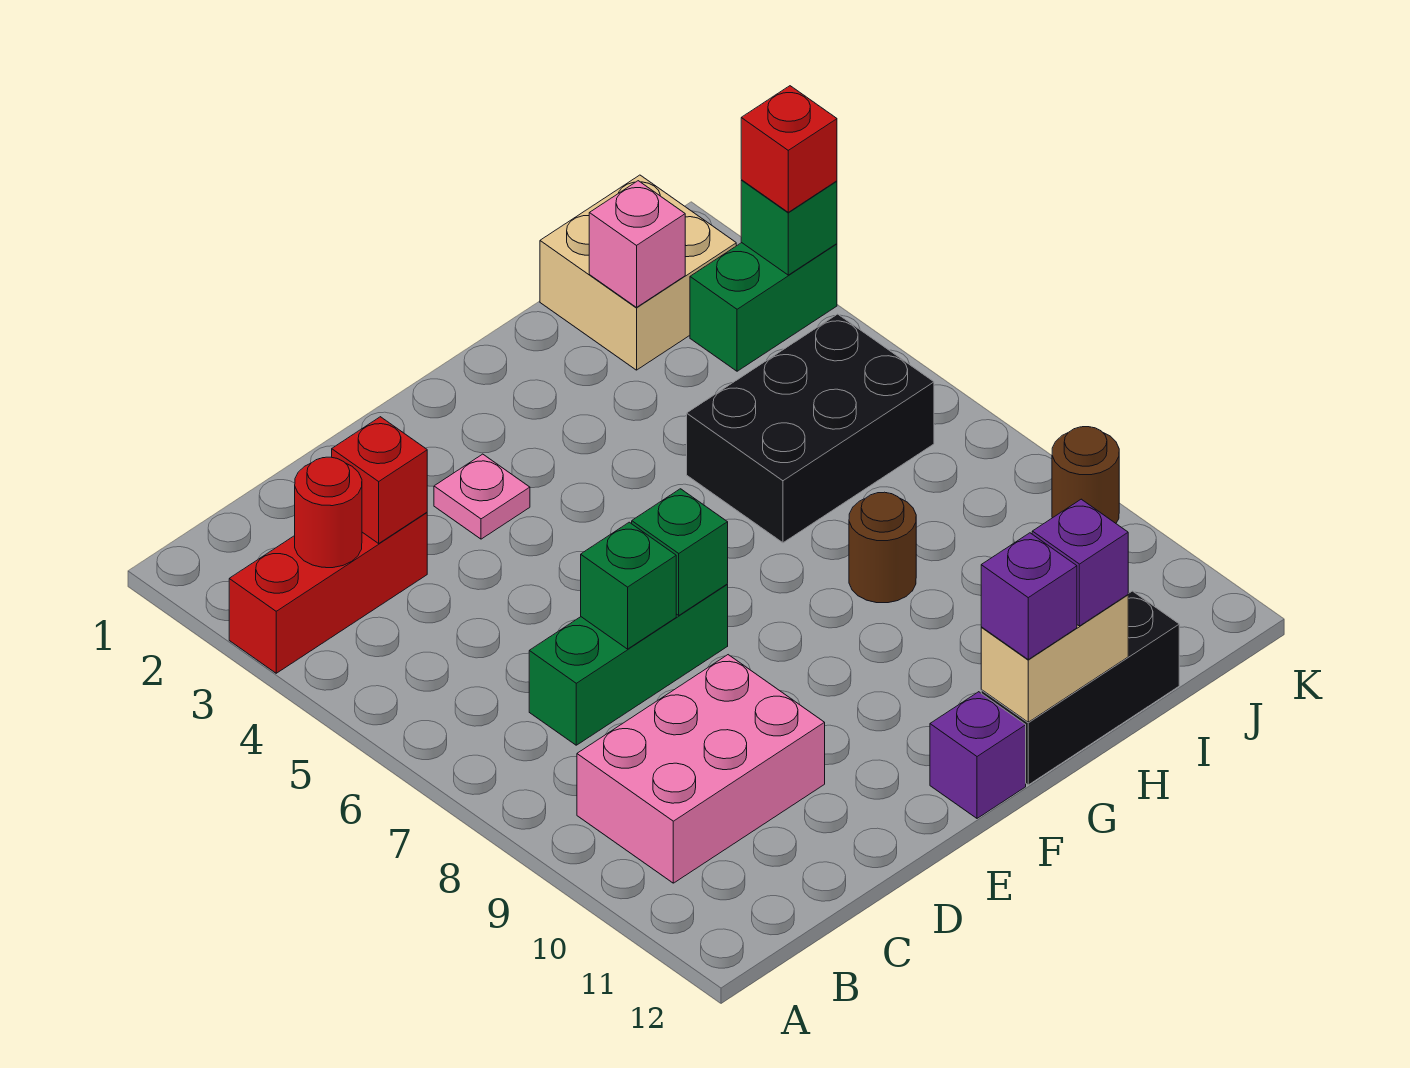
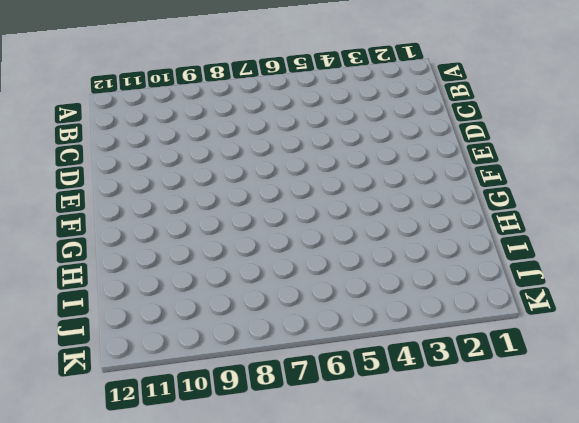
none -> red brick A3:C3 level 1
none -> pink brick B9:D10 level 1
none -> green brick C7:E7 level 1

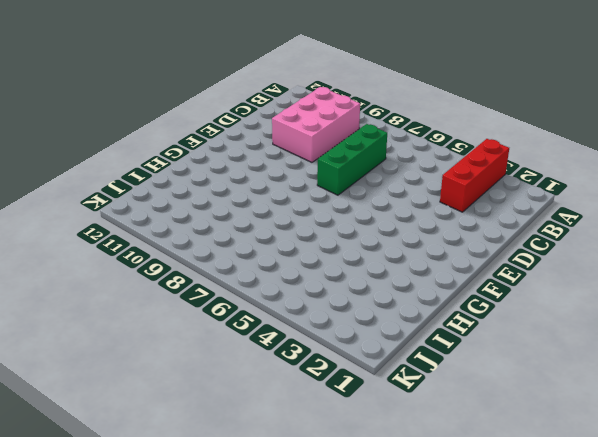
none -> pink plate E3 level 1
none -> purple brick F12 level 1
none -> black brick G12:I12 level 1

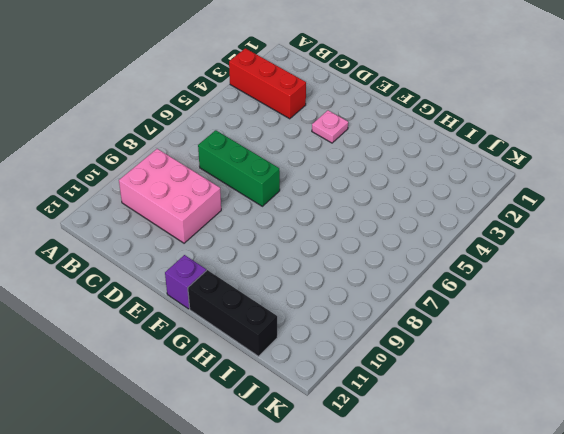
none -> black brick H5:J6 level 1
none -> brown round brick H8 level 1
none -> tan brick I1:J2 level 1

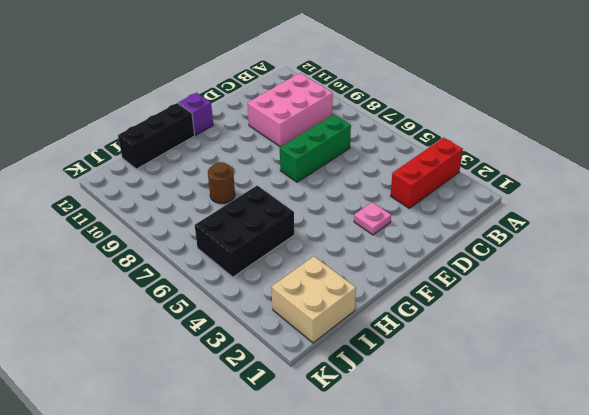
none -> green brick J3:K3 level 1
none -> brown round brick K9 level 1
none -> red round brick B3 level 2

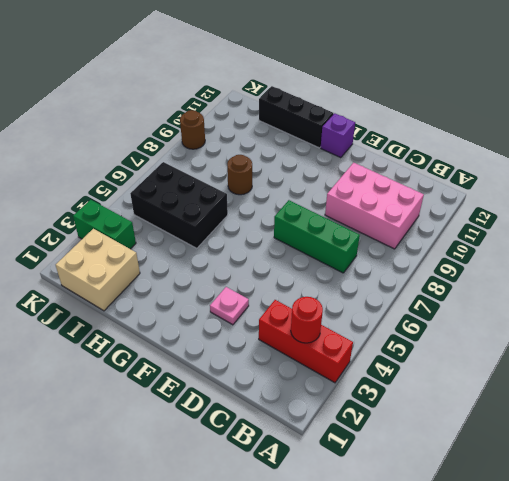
none -> red brick C3 level 2
none -> green brick D7 level 2
none -> green brick E7 level 2

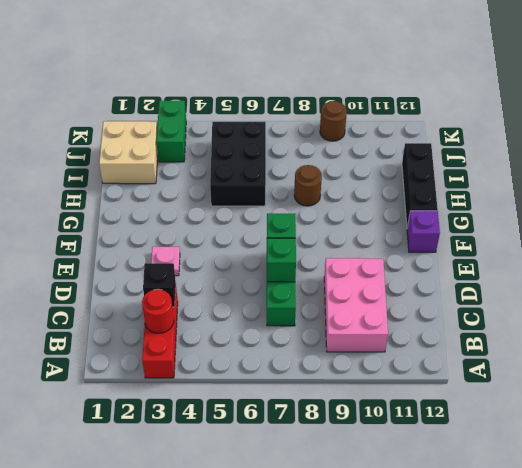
black brick C3 level 2 -> red brick C3 level 2
none -> tan brick G12:H12 level 2
none -> pink brick I2 level 2
none -> green brick K3 level 2

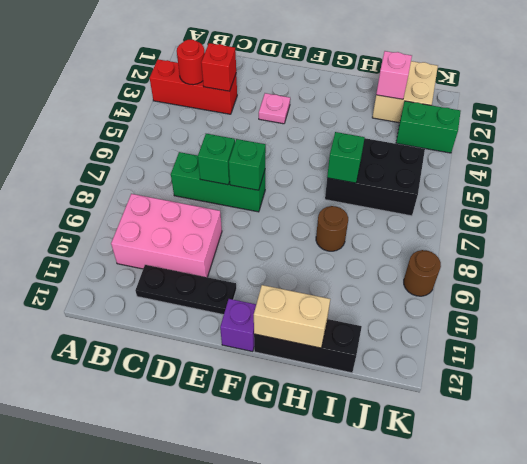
black plate C11:E11 level 1 -> none
green brick H6 level 2 -> green brick K3 level 2
none -> purple brick G12 level 3
none -> purple brick H12 level 3
none -> red brick K3 level 3

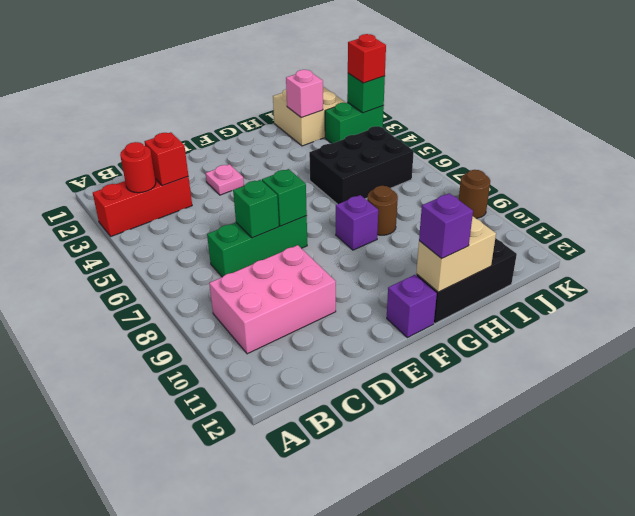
purple brick G8 level 1 -> purple brick H12 level 3

